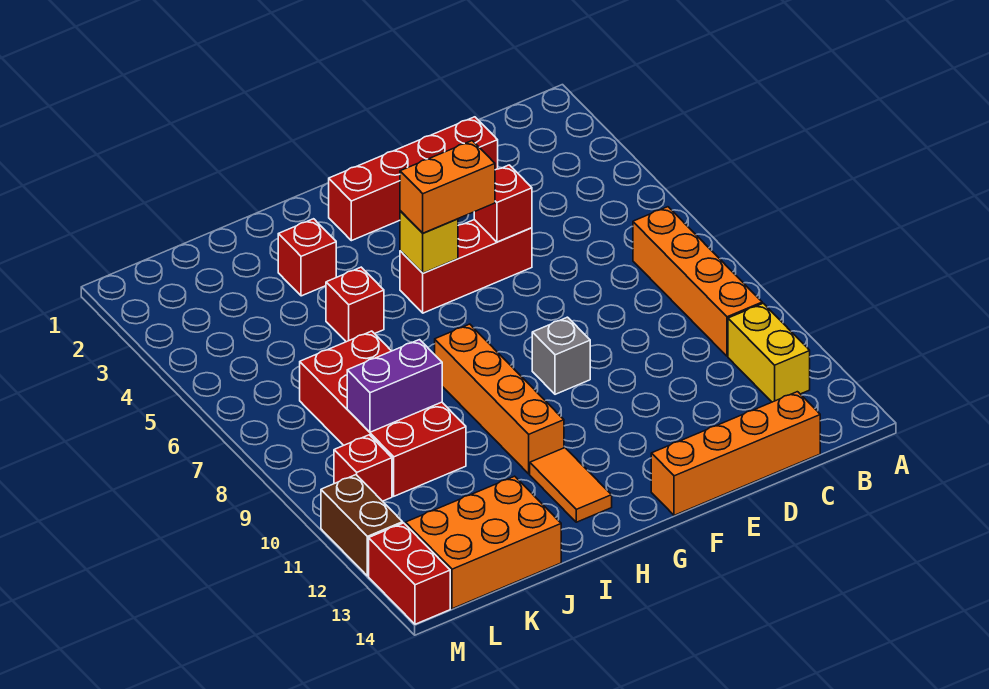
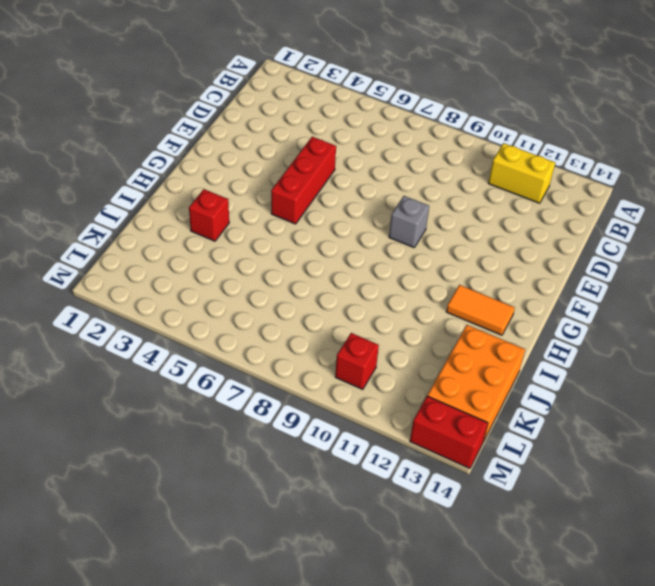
none -> orange brick B7:B10 level 1
none -> orange brick C14:F14 level 1
none -> red brick D2:G2 level 1

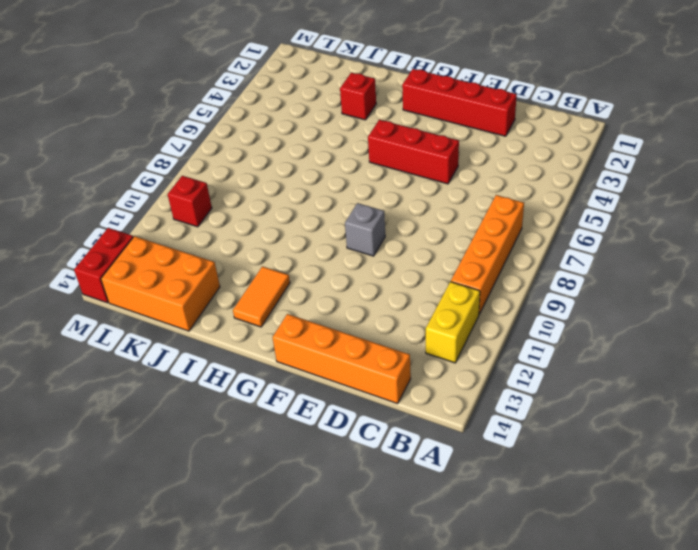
none -> orange brick H8:H11 level 1
none -> red brick I5 level 1
none -> red brick J7:K10 level 1

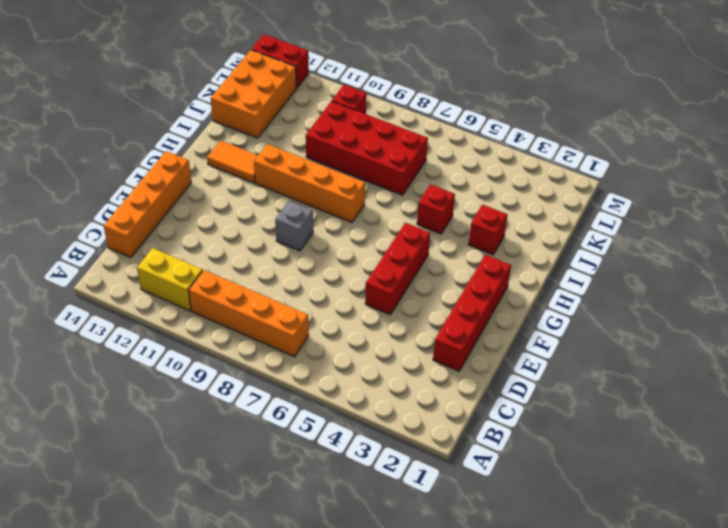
none -> brown brick M11:M12 level 1
none -> red brick E5 level 2
none -> yellow brick G5 level 2

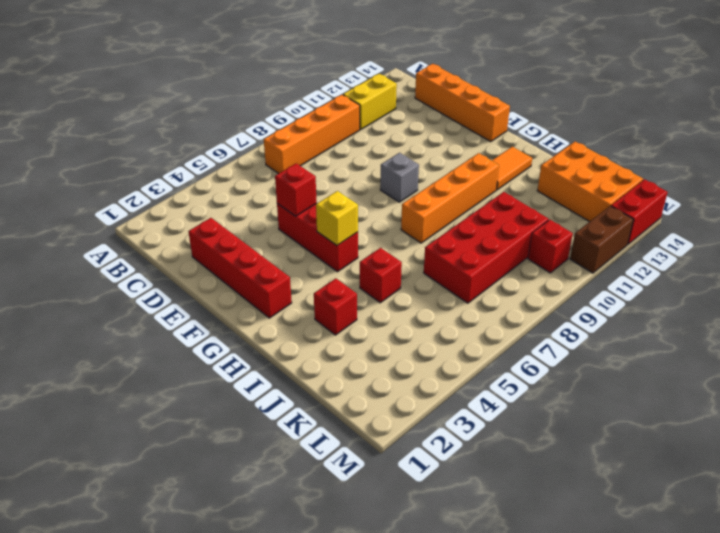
none -> purple brick J9:K9 level 2
none -> orange brick F5:G5 level 3

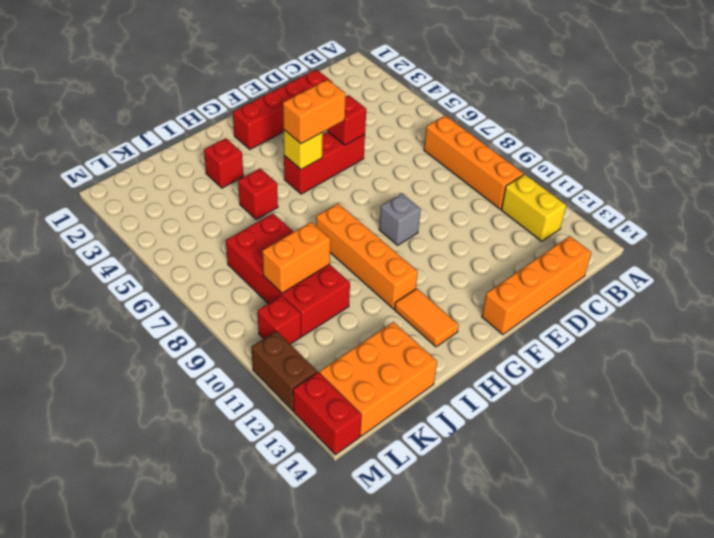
orange brick J9:K9 level 2 -> purple brick J9:K9 level 2

